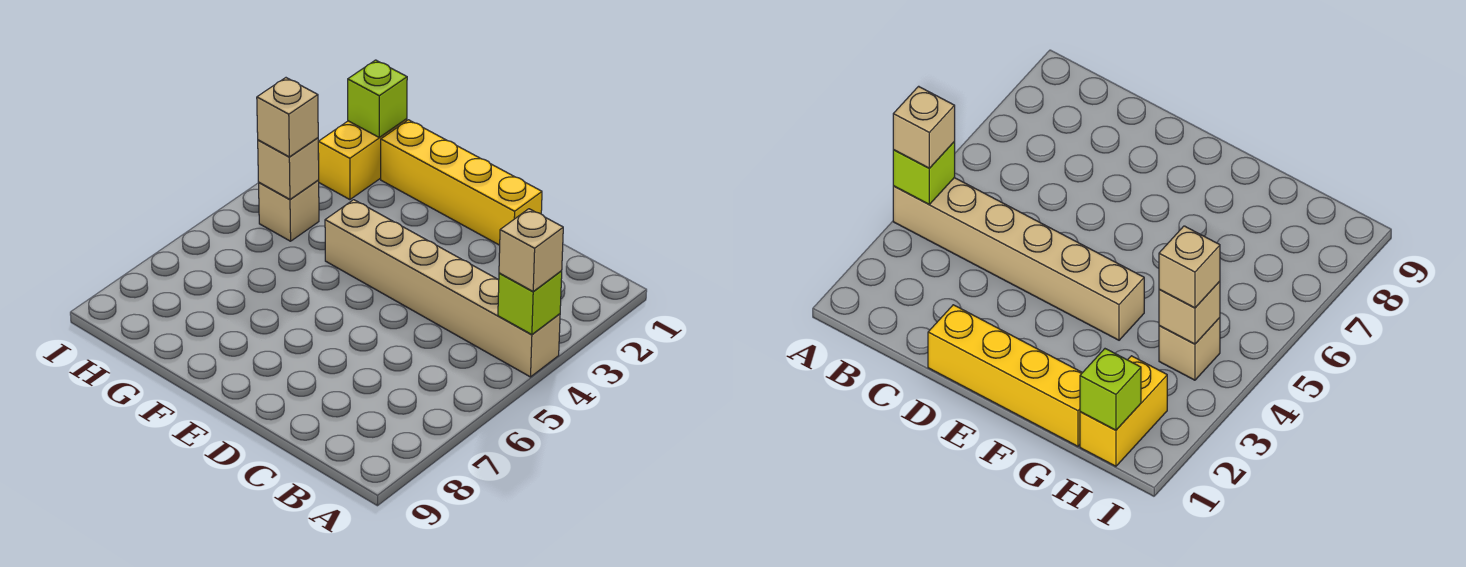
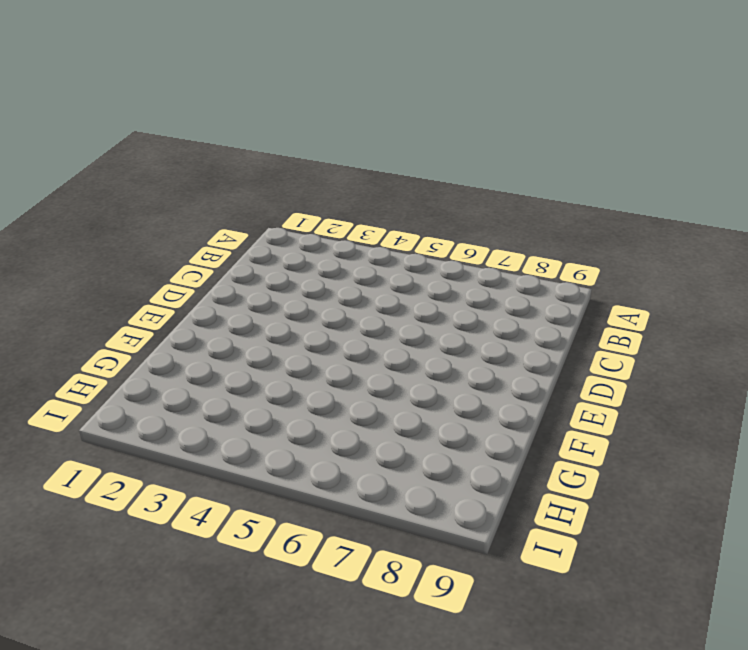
none -> tan brick A4:F4 level 1
none -> yellow brick D1:G1 level 1

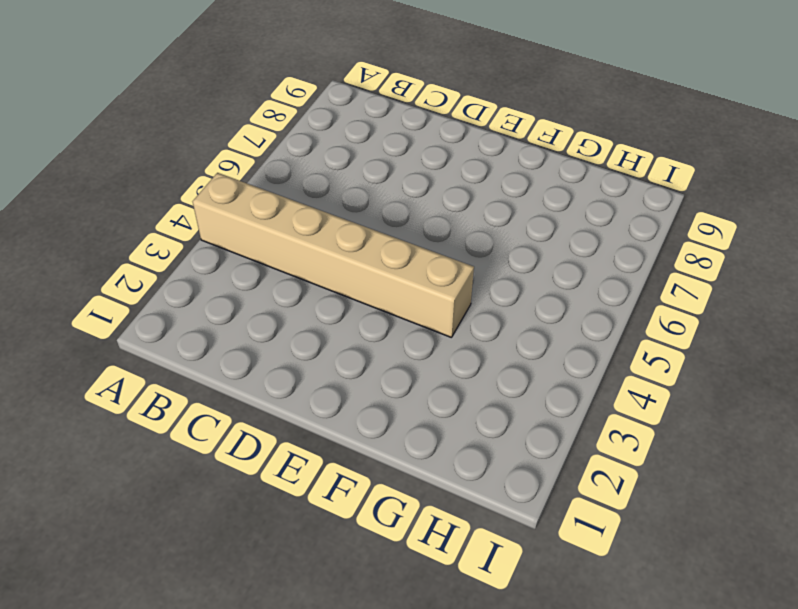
none -> yellow brick D1:G1 level 1
none -> yellow brick H1:H2 level 1

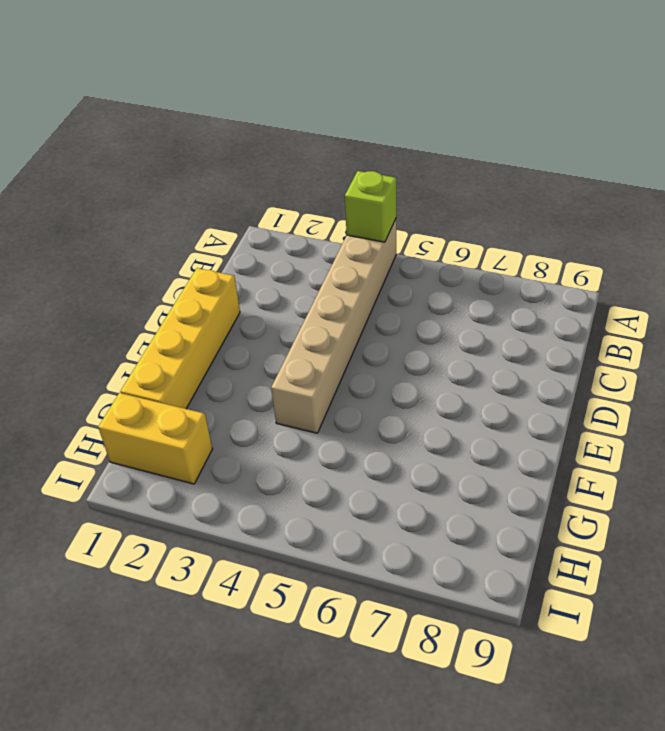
none -> tan brick H4 level 1
none -> lime brick H1 level 2

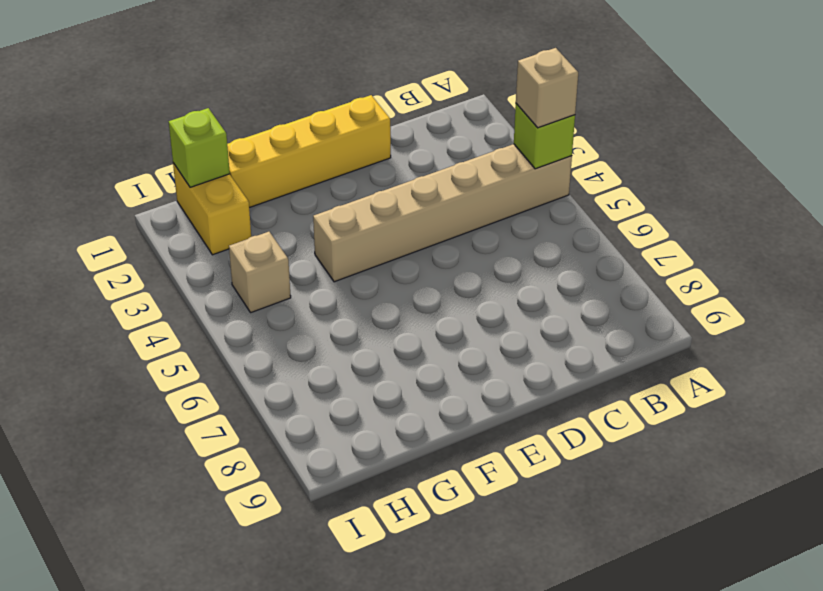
none -> tan brick H4 level 2
none -> tan brick H4 level 3

